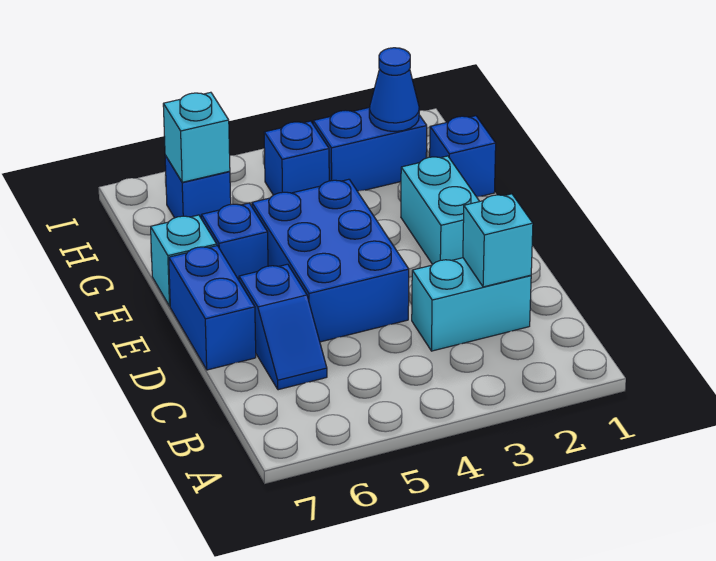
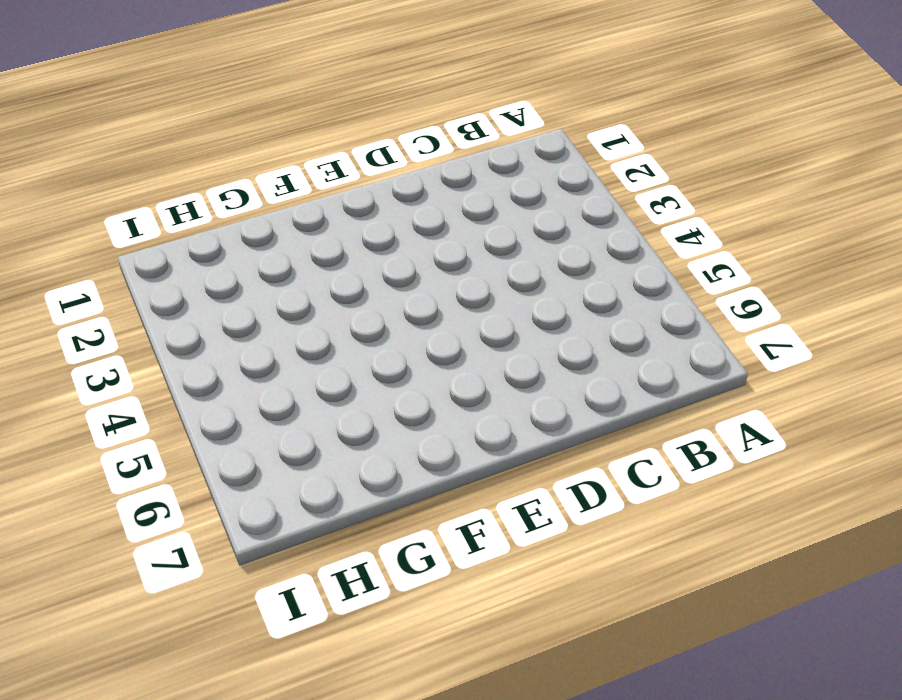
none -> cyan brick C2:C3 level 1
none -> blue slope C6:D6 level 1 top D
none -> blue brick D4:F5 level 1

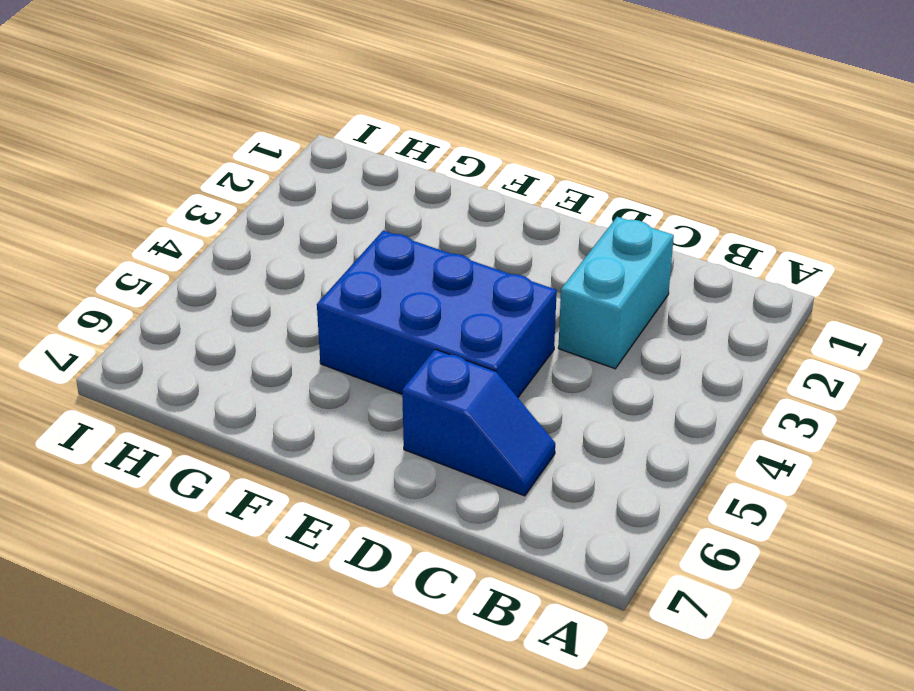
none -> blue brick D7:E7 level 1
none -> cyan brick E2:F2 level 1
none -> blue brick F6 level 1

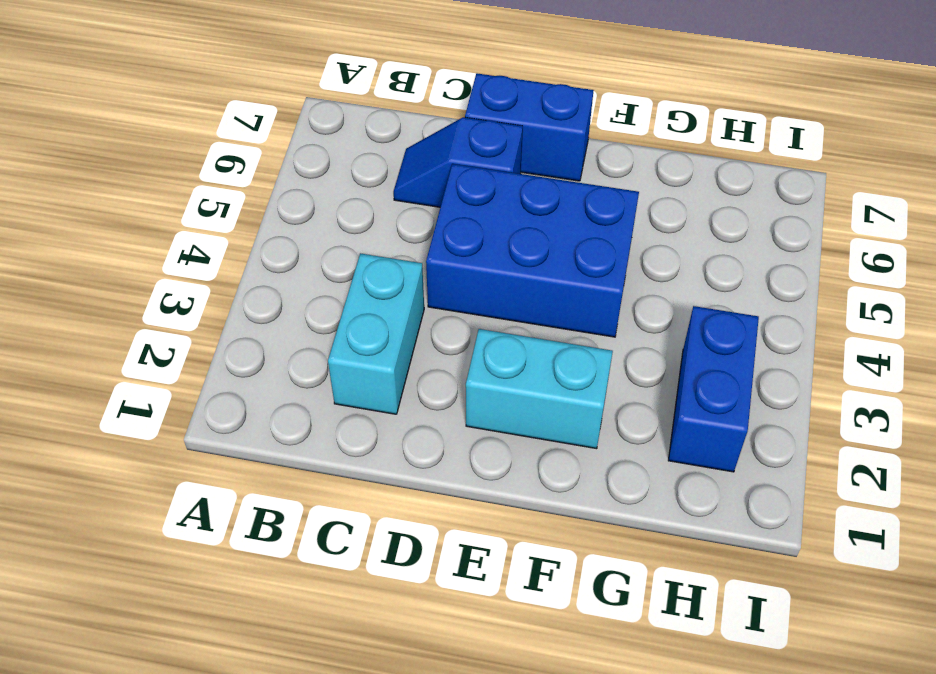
none -> blue brick F6 level 1
none -> cyan brick F7 level 1
none -> blue brick G1 level 1

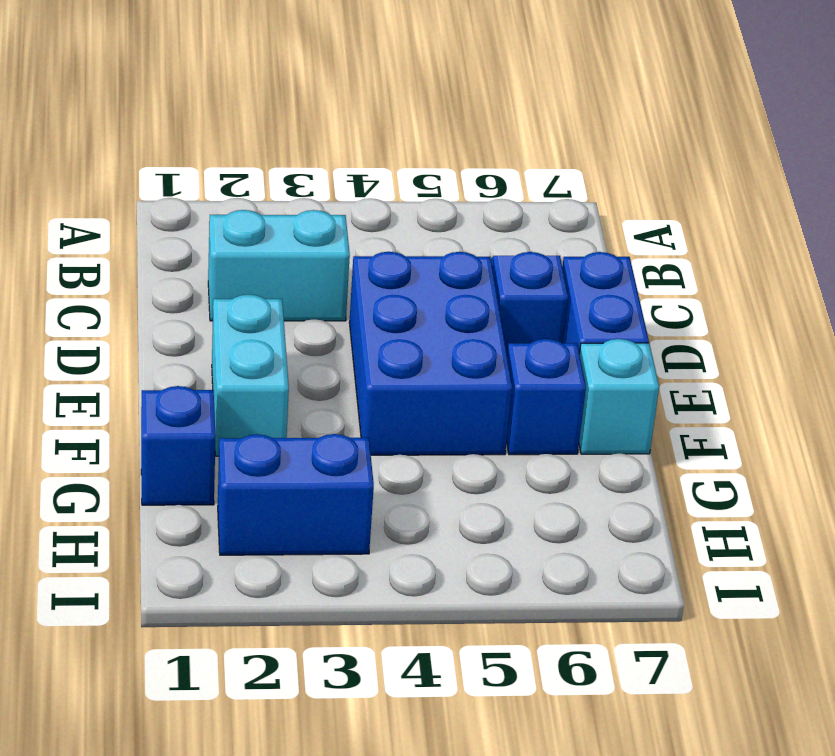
none -> blue brick H4 level 1
none -> blue brick H6 level 1
none -> cyan brick C2 level 2

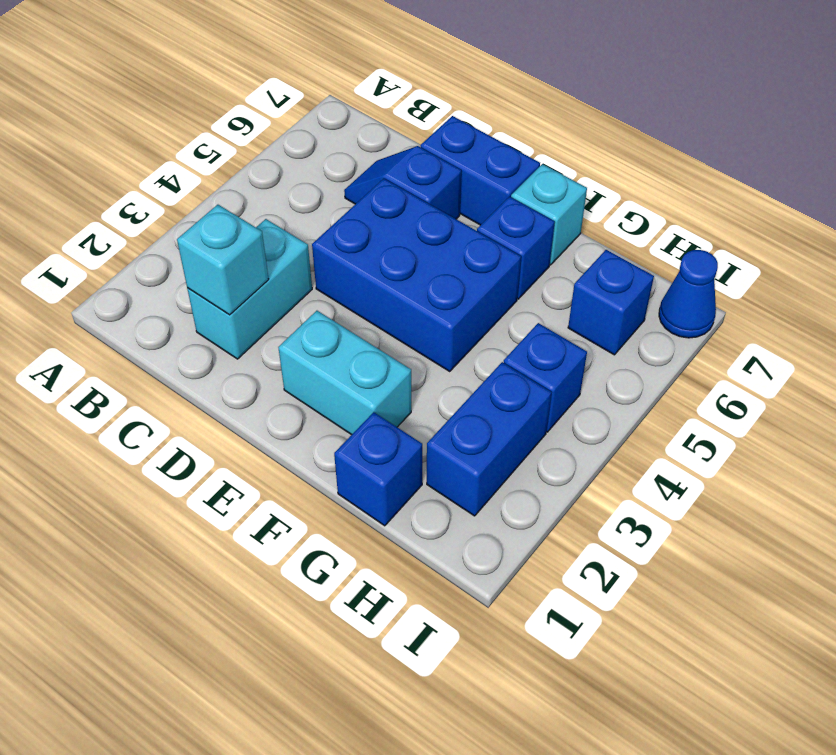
blue cone I7 level 1 -> blue cone H2 level 2
none -> cyan brick H6 level 2

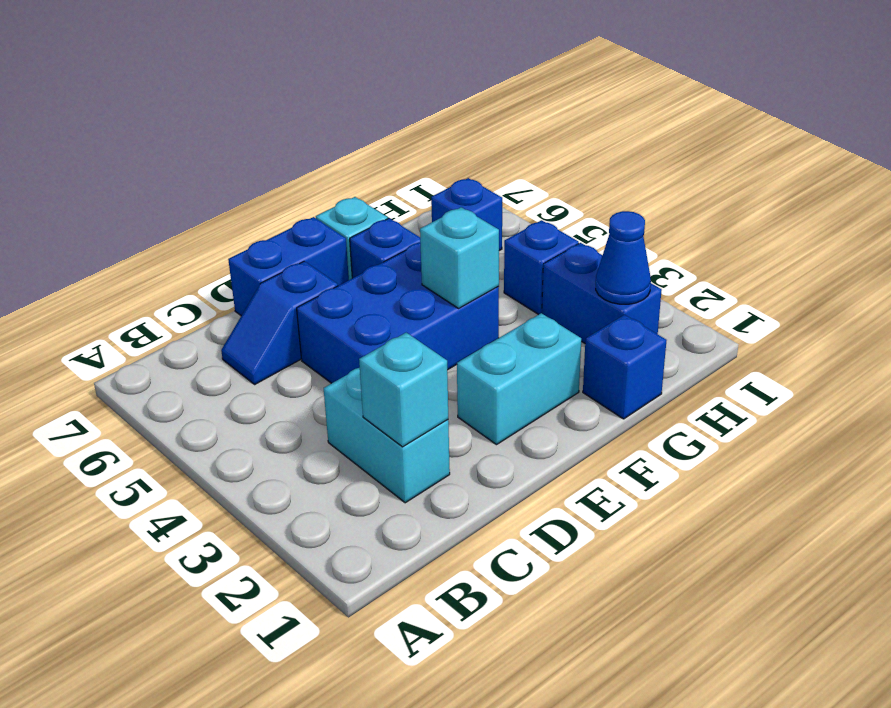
cyan brick F4 level 2 -> cyan brick H6 level 2

